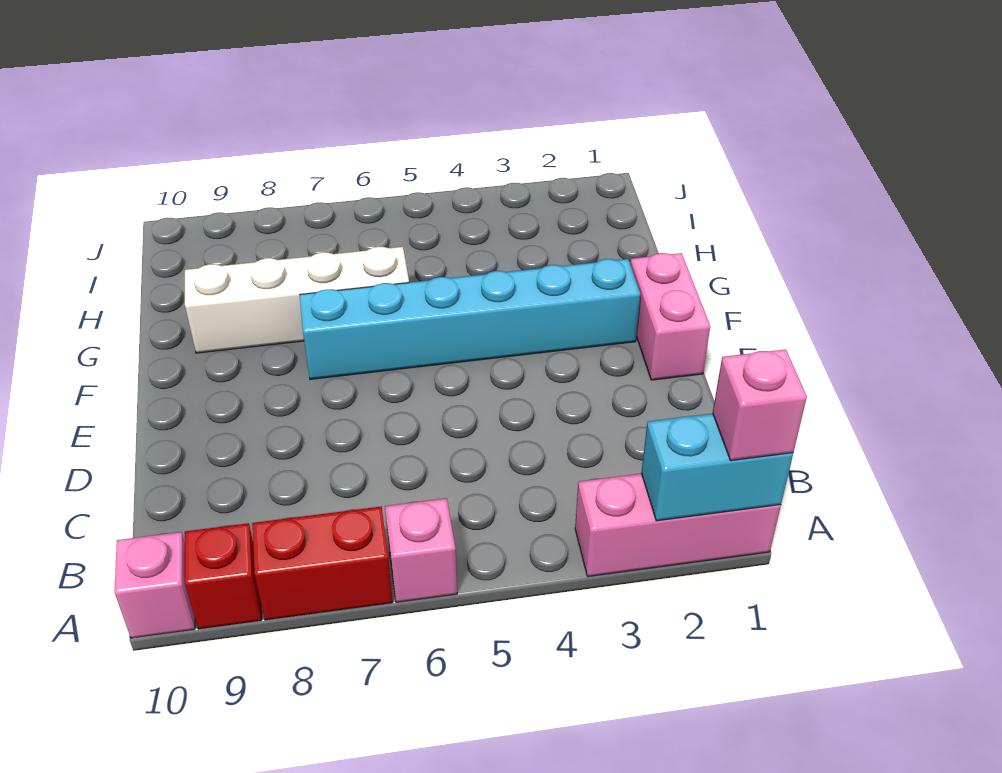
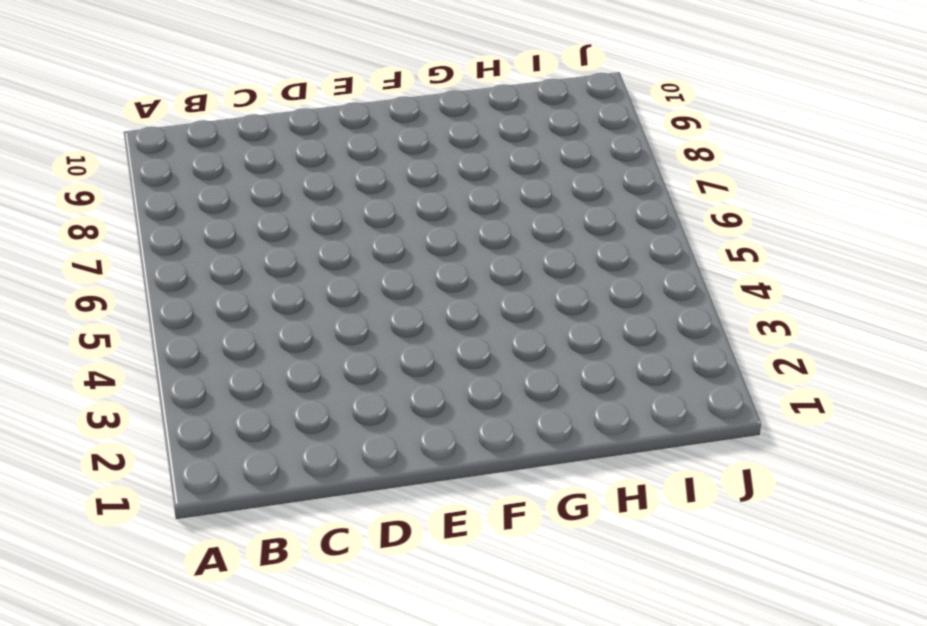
none -> pink brick A1:A3 level 1
none -> pink brick A6 level 1

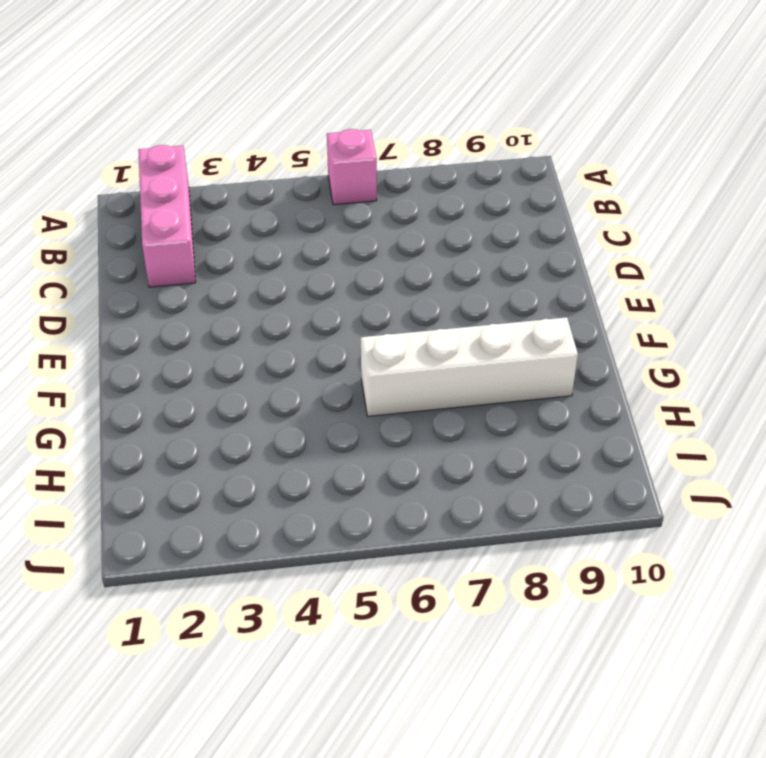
pink brick A2:C2 level 1 -> pink brick A1:A3 level 1
none -> red brick A7:A8 level 1
none -> red brick A9 level 1

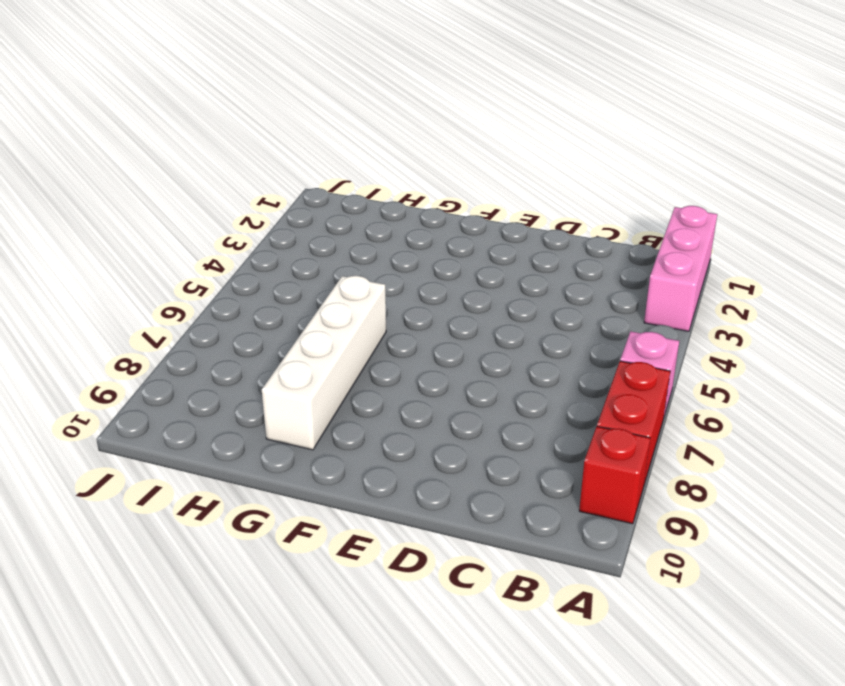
none -> pink brick A10 level 1
none -> pink brick E1:F1 level 1

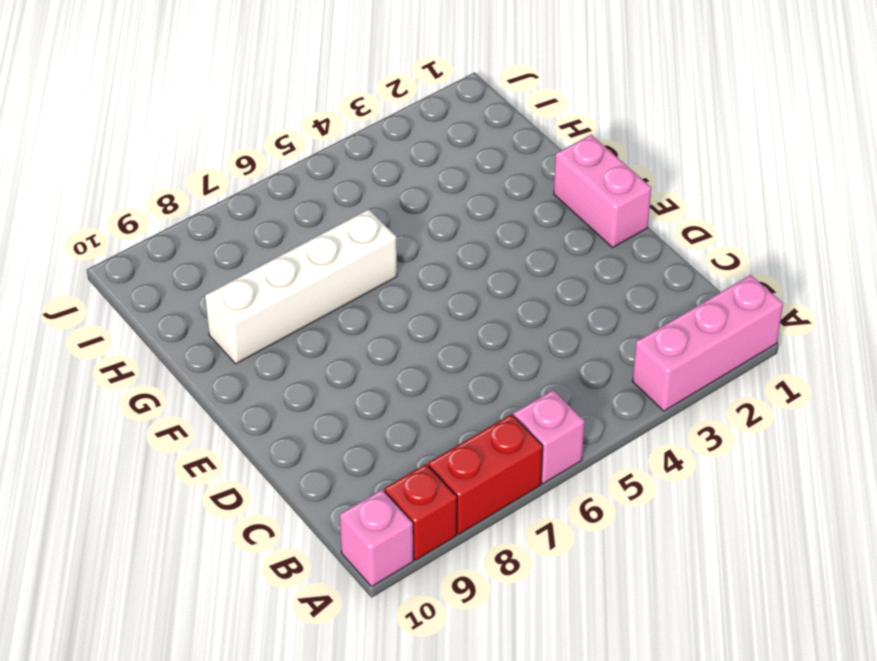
none -> cyan brick F2:F7 level 1
none -> cyan brick A1:A2 level 2

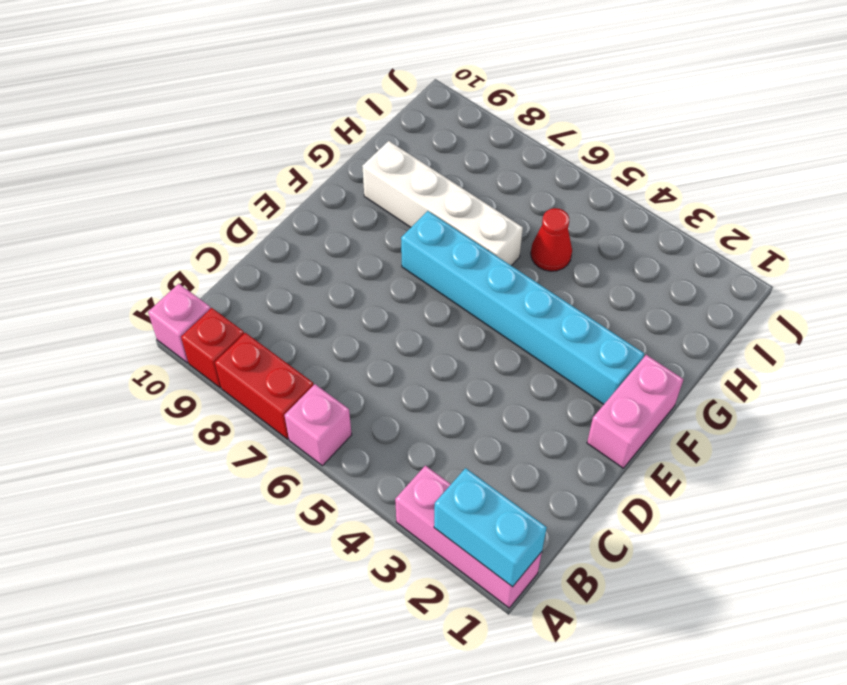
red cone H5 level 1 -> none
none -> pink brick A1 level 3

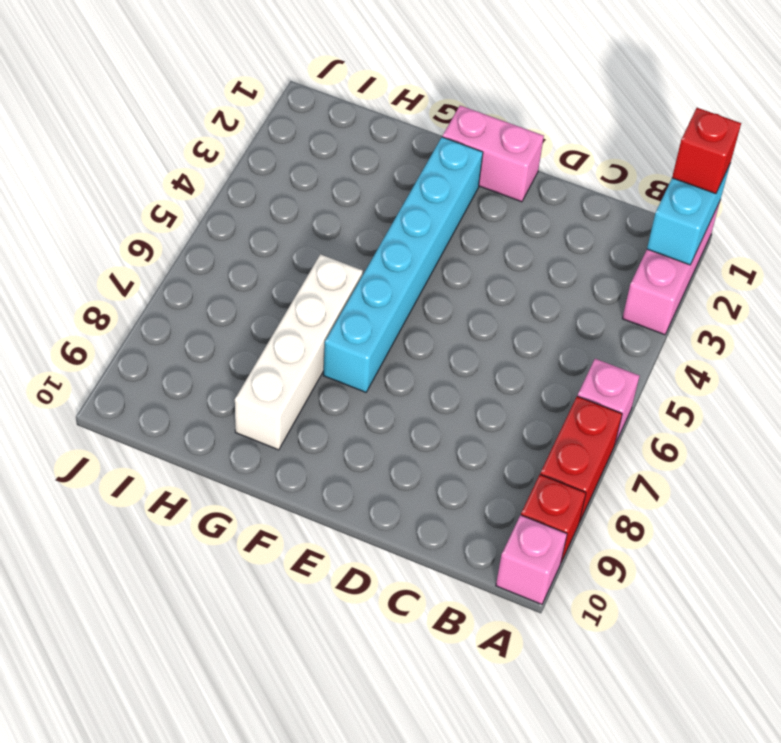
red brick A1 level 3 -> pink brick A1 level 3

